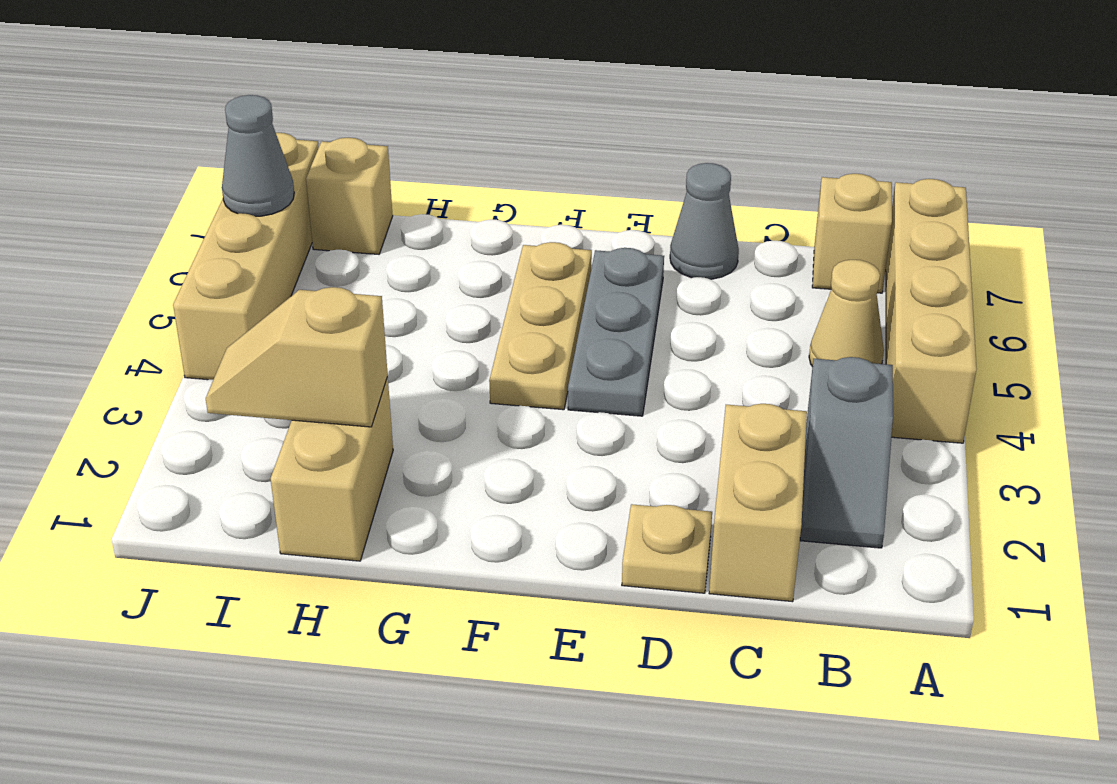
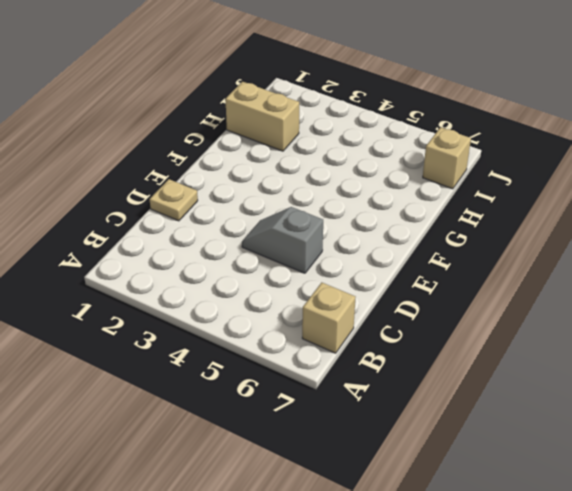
grey slope D4:D5 level 1 top 5 -> grey slope B2:B3 level 1 top 3
none -> tan brick A4:A7 level 1
none -> tan cone B5 level 1
none -> tan brick C1:C2 level 1

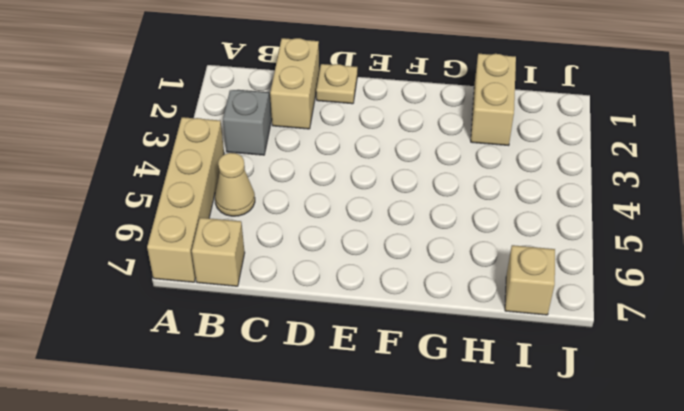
none -> grey cone D7 level 1
none -> grey plate E4:E6 level 1
none -> tan plate F4:F6 level 1

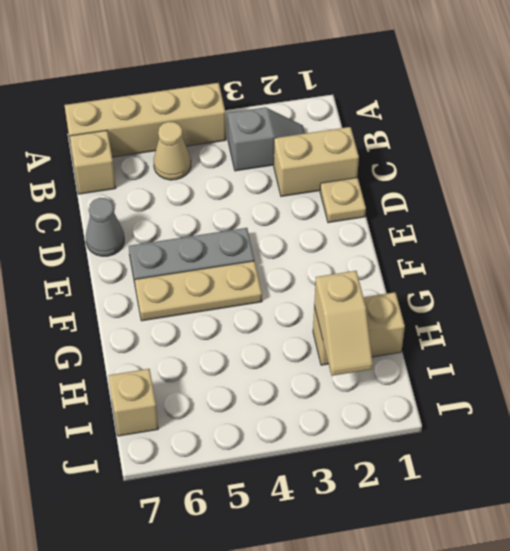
none -> tan brick J4:J7 level 1
none -> grey cone J6 level 2

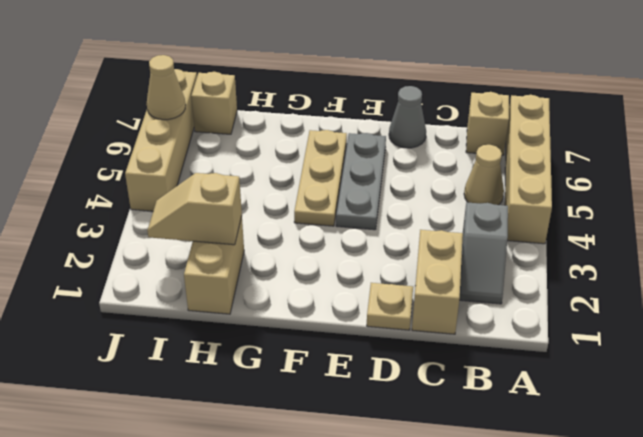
tan cone J6 level 2 -> grey cone J6 level 2

